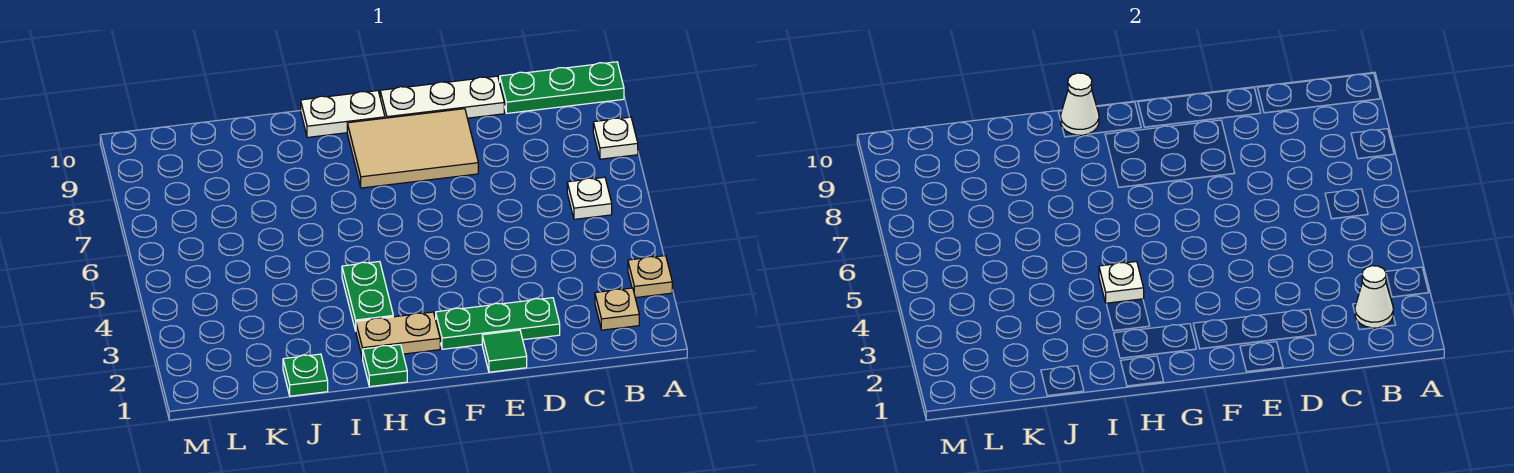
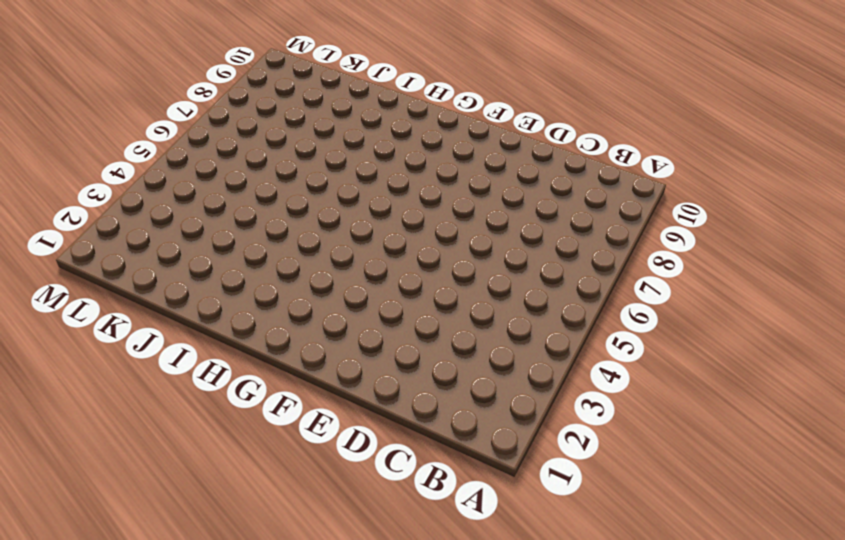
none -> tan plate A3 level 1
none -> white plate A8 level 1
none -> green plate A10:C10 level 1

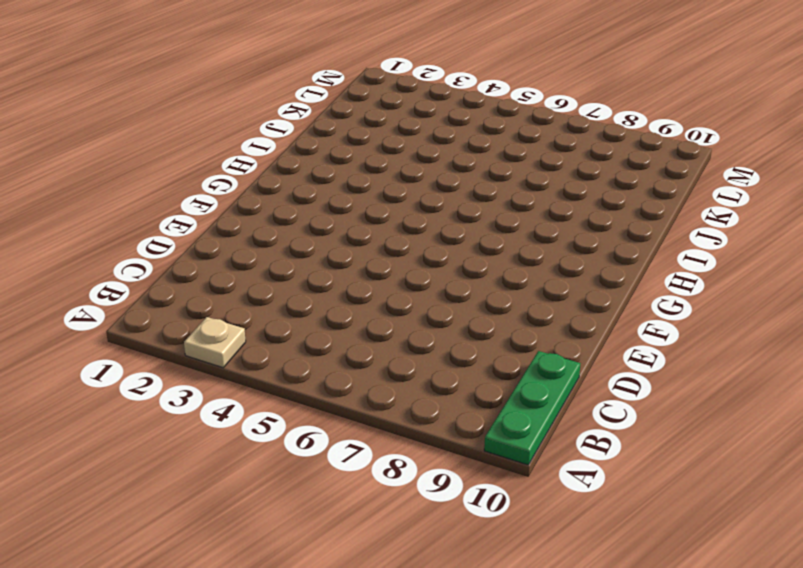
none -> white plate A8 level 1
none -> tan plate B2 level 1
none -> white plate B6 level 1

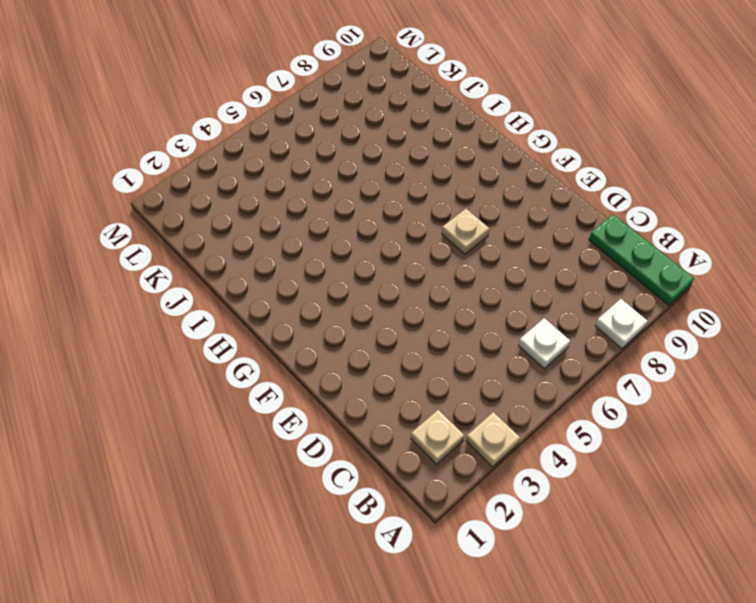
tan plate F7 level 1 -> none
none -> green plate D2:F2 level 1
none -> white plate D10:F10 level 1
none -> green tile E1 level 1

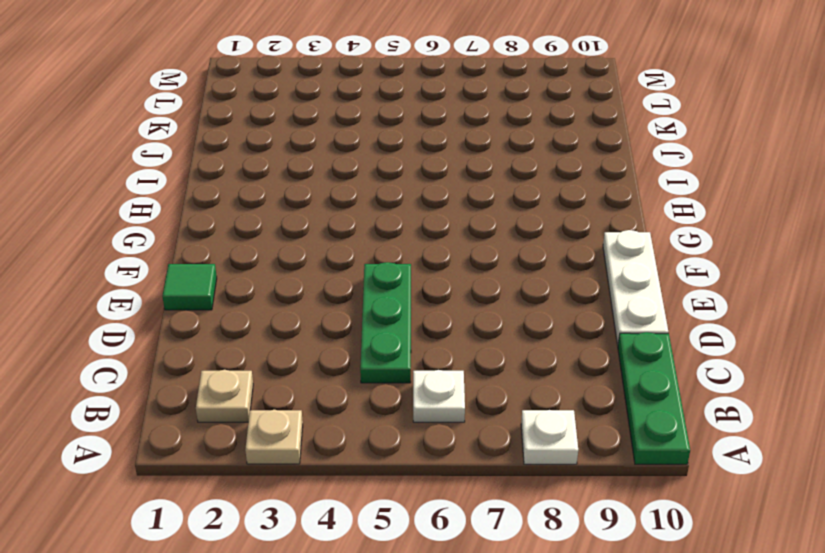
green plate C5:E5 level 1 -> green plate D2:F2 level 1
none -> tan tile E8:G9 level 1
none -> tan plate G2:H2 level 1
none -> white plate G10:H10 level 1

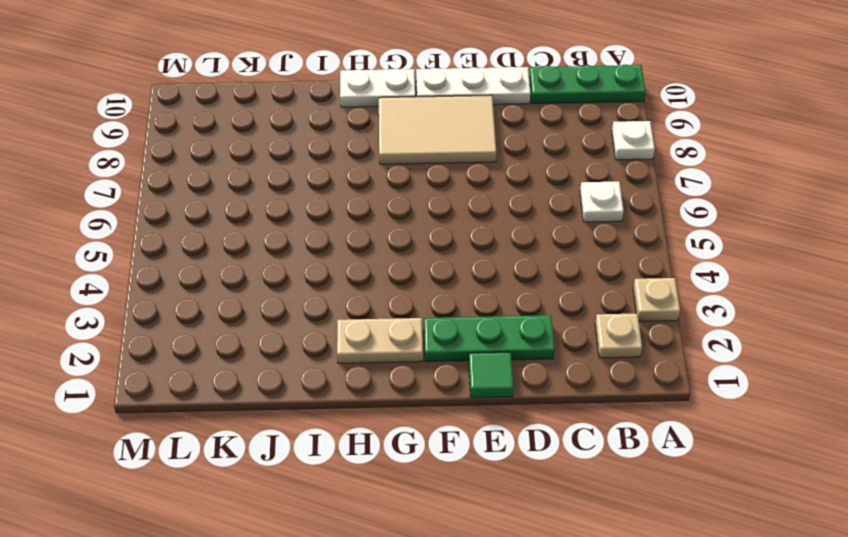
none -> green plate H1 level 1
none -> green plate H3:H4 level 1
none -> green plate J1 level 1

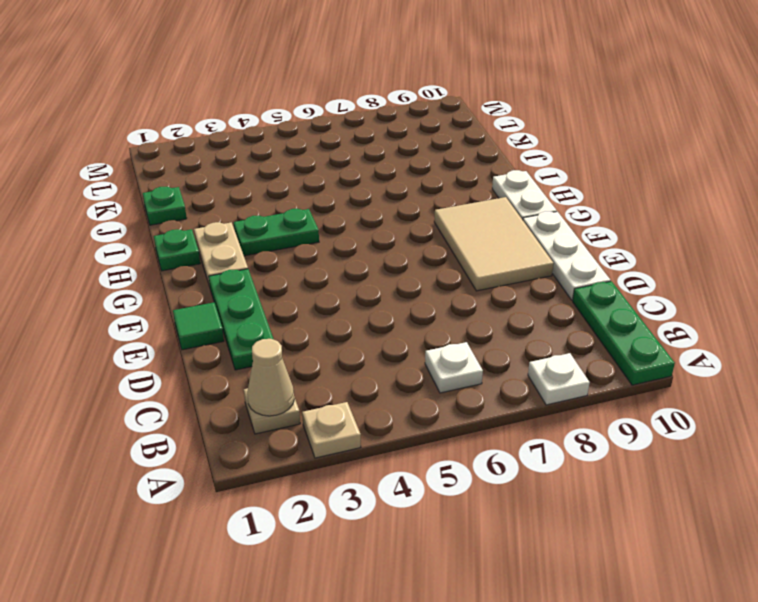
tan cone B2 level 2 -> white cone B2 level 2
none -> white plate H4 level 2
none -> white cone H10 level 2

